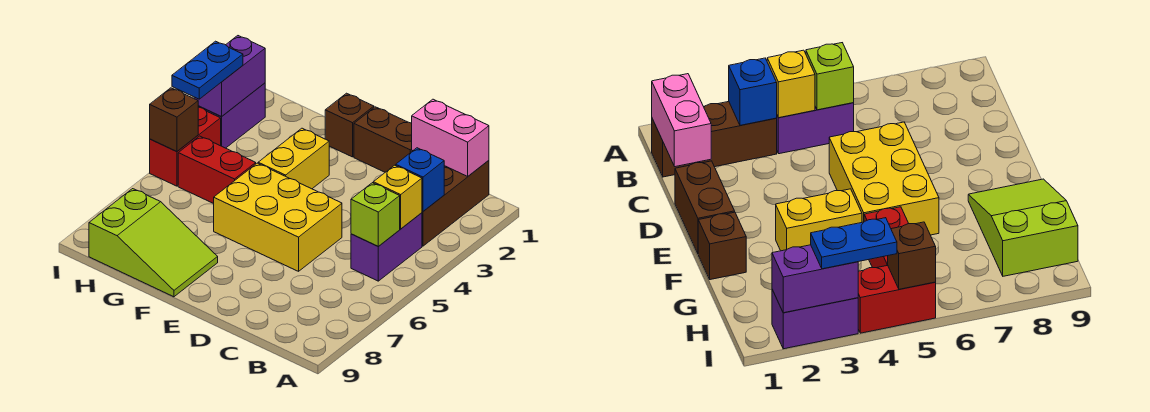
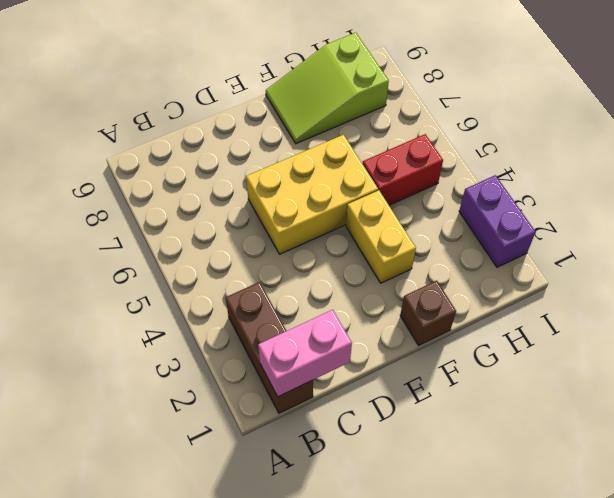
none -> purple brick B4:B5 level 1
none -> brown brick D1:E1 level 1
none -> red brick I4:I5 level 1

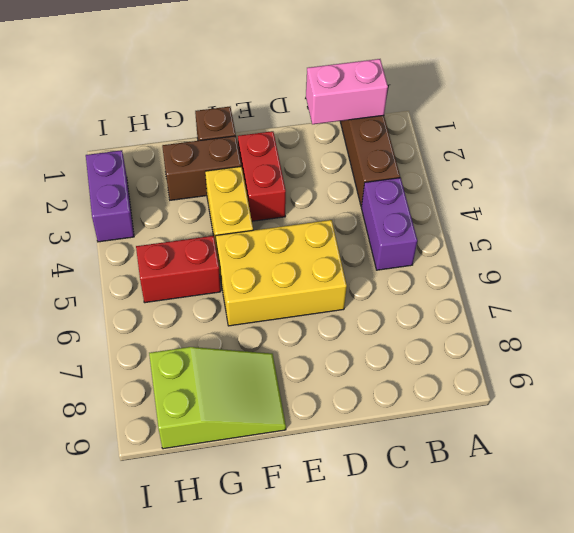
red brick E2:E3 level 1 -> red brick I4:I5 level 1
brown brick F2:G2 level 1 -> brown brick D1:E1 level 1
none -> blue brick B3 level 2
none -> yellow brick B4 level 2
none -> lime brick B5 level 2

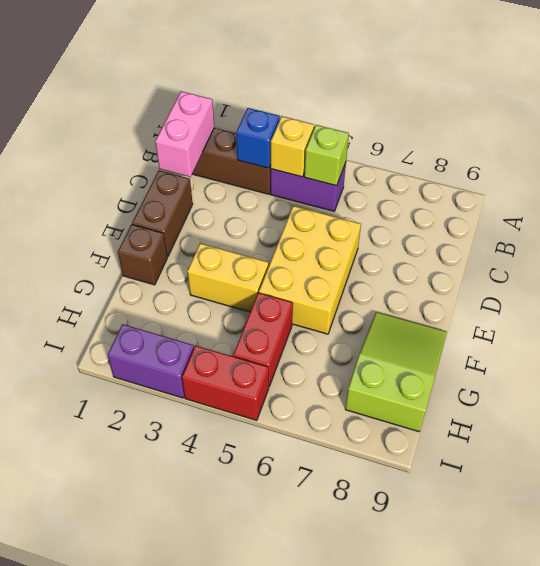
none -> purple brick I2:I3 level 2
none -> brown brick I5 level 2
none -> blue plate I3:I4 level 3

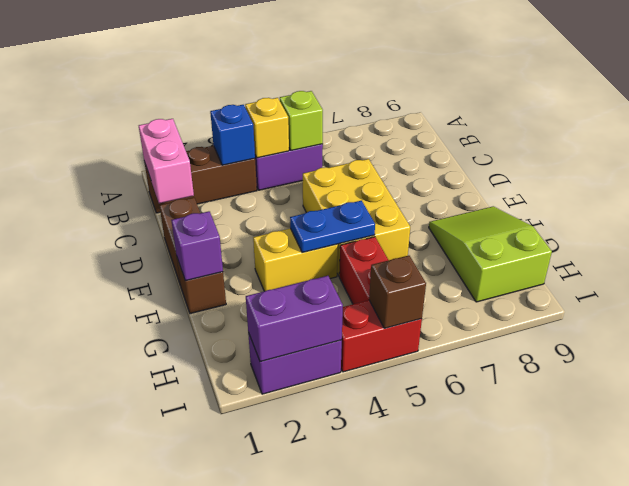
purple brick F1 level 2 -> none
blue plate F4:F5 level 2 -> blue plate I3:I4 level 3

